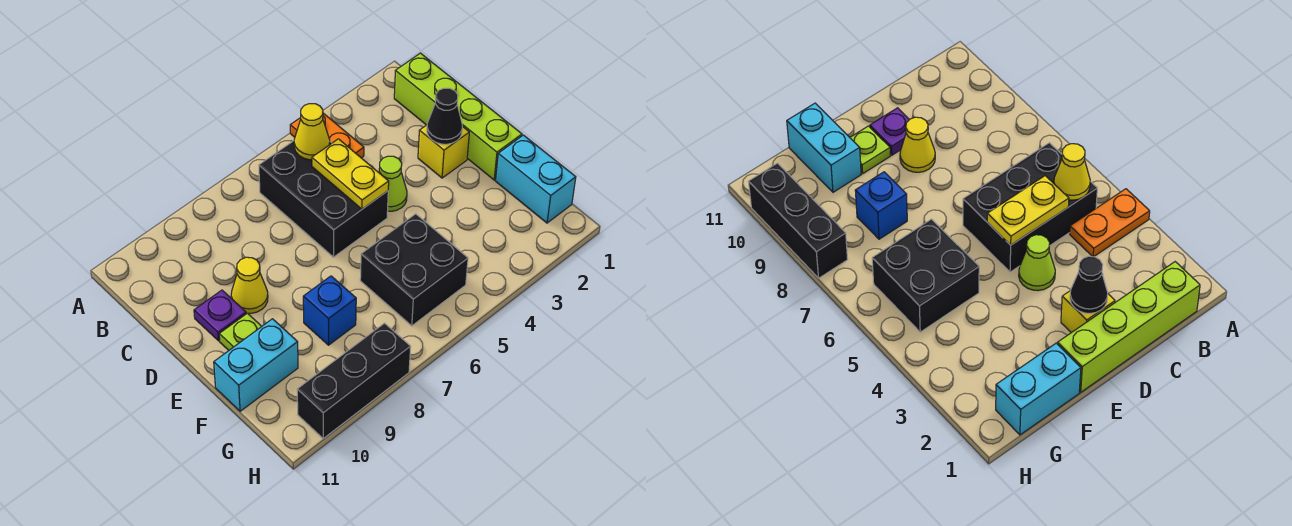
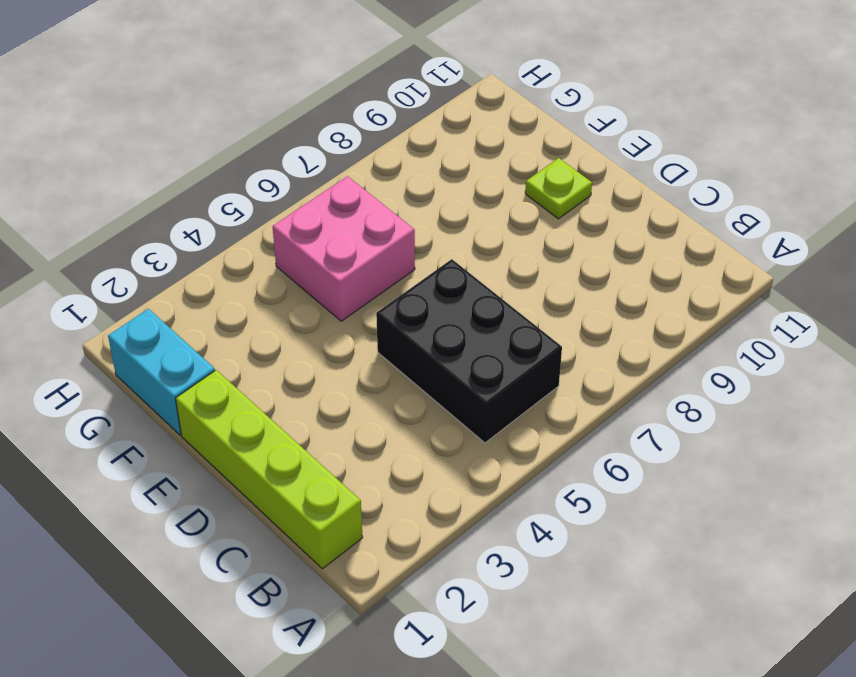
pink brick F5:G6 level 1 -> black brick F5:G6 level 1
none -> orange plate A4:B4 level 1
none -> yellow brick D2 level 1
none -> lime cone D4 level 1

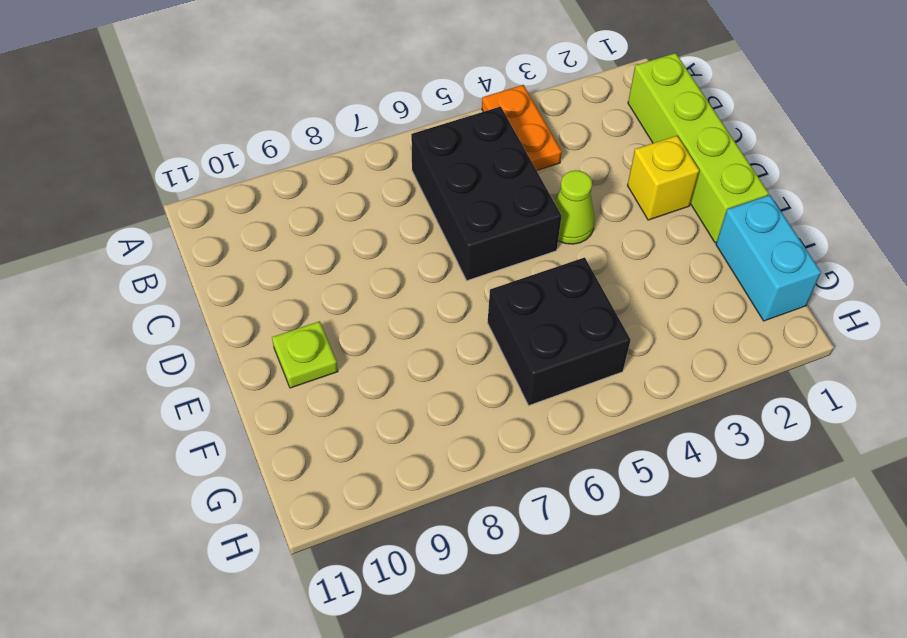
none -> yellow cone D9 level 1
none -> purple plate D10 level 1
none -> blue brick F8 level 1

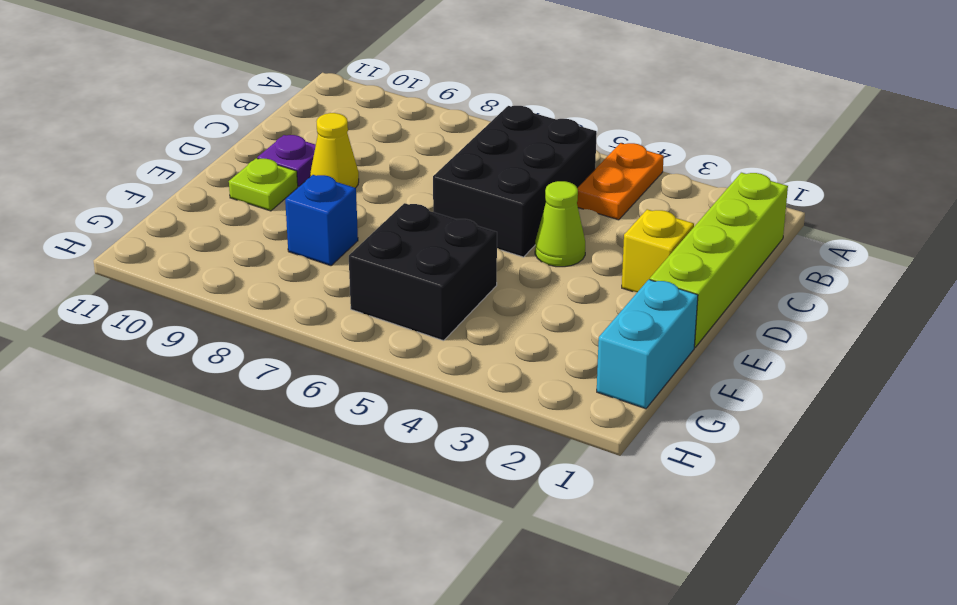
none -> cyan brick F10:F11 level 1
none -> black brick H8:H10 level 1
none -> yellow cone B5 level 2

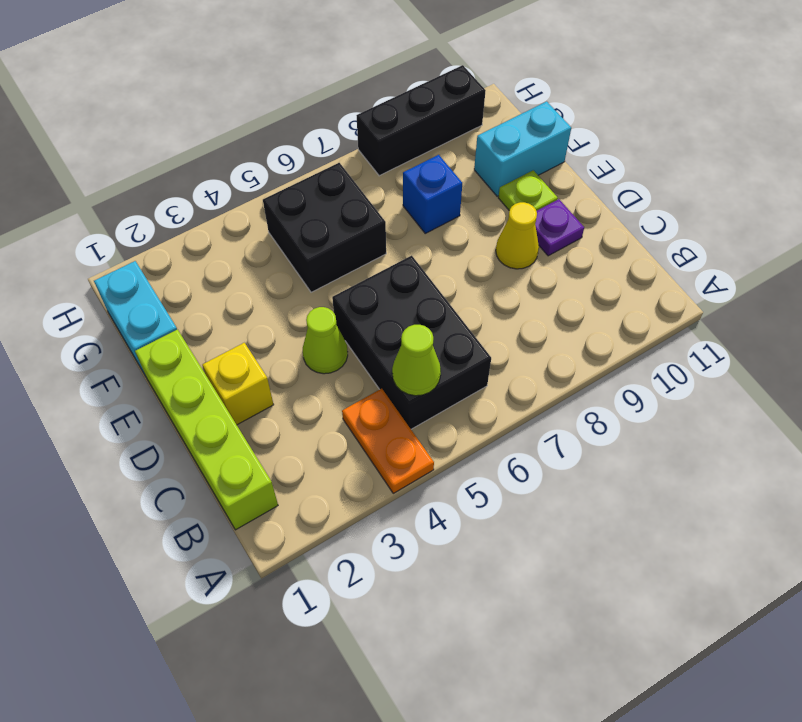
lime cone B5 level 2 -> yellow cone B5 level 2
none -> yellow plate C5:D5 level 2
none -> black cone D2 level 2

